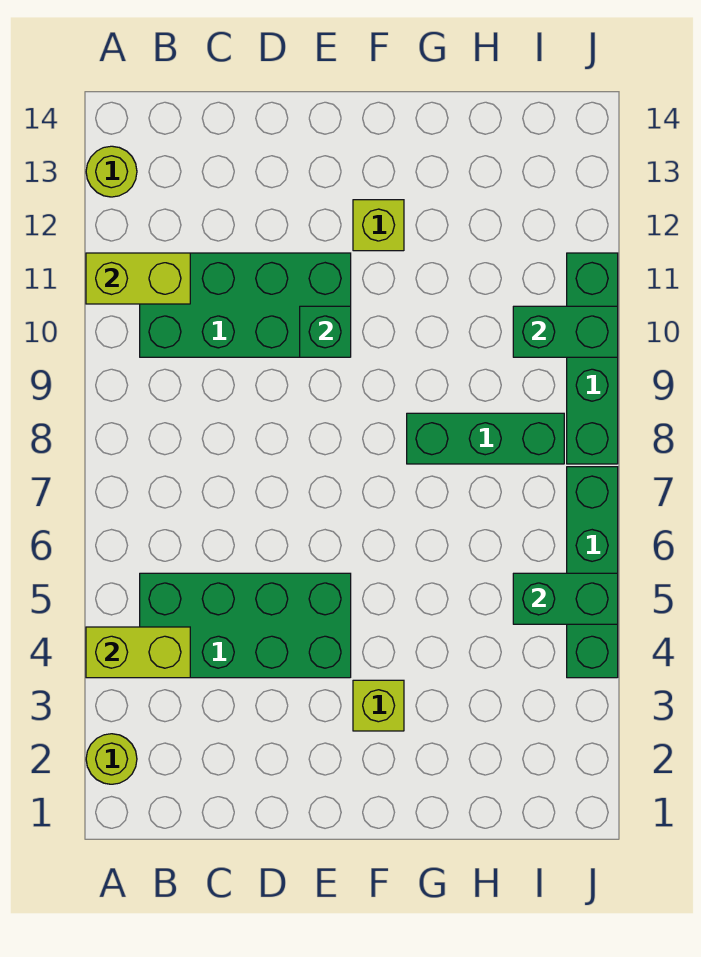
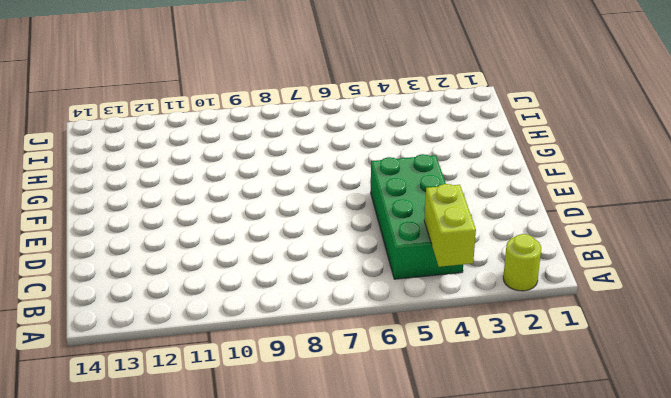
none -> lime round brick A13 level 1
none -> green brick B10:E11 level 1
none -> lime brick F3 level 1

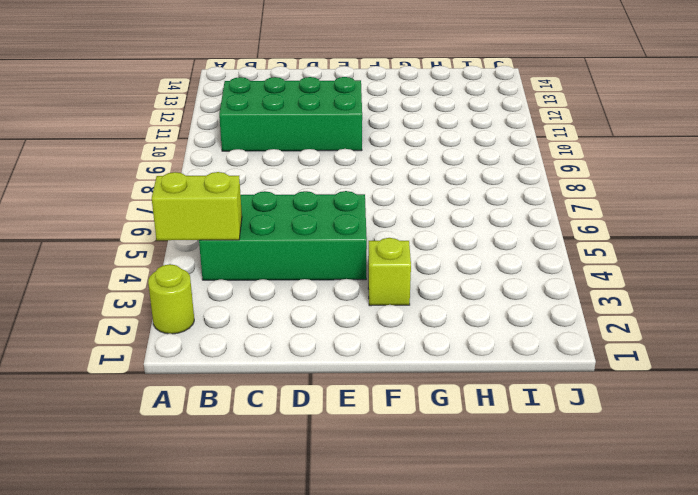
none -> lime round brick A13 level 1
none -> lime brick F12 level 1
none -> green brick G8:I8 level 1

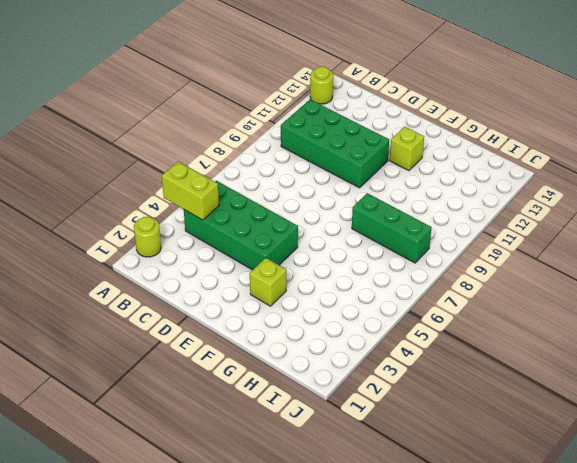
none -> green brick J4:J7 level 1
none -> green brick J8:J11 level 1
none -> lime brick A11:B11 level 2

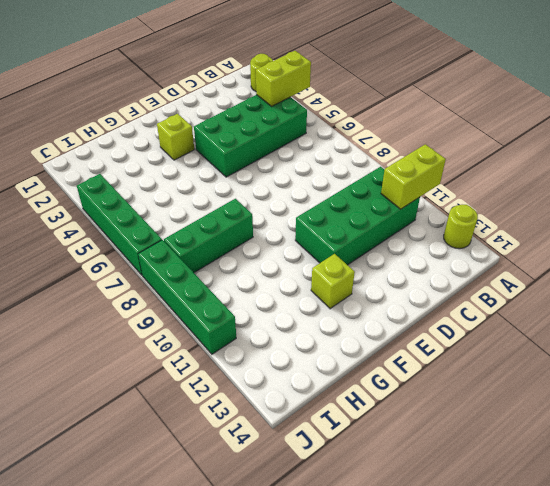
none -> green brick E10 level 2
none -> green brick I5:J5 level 2
none -> green brick I10:J10 level 2

